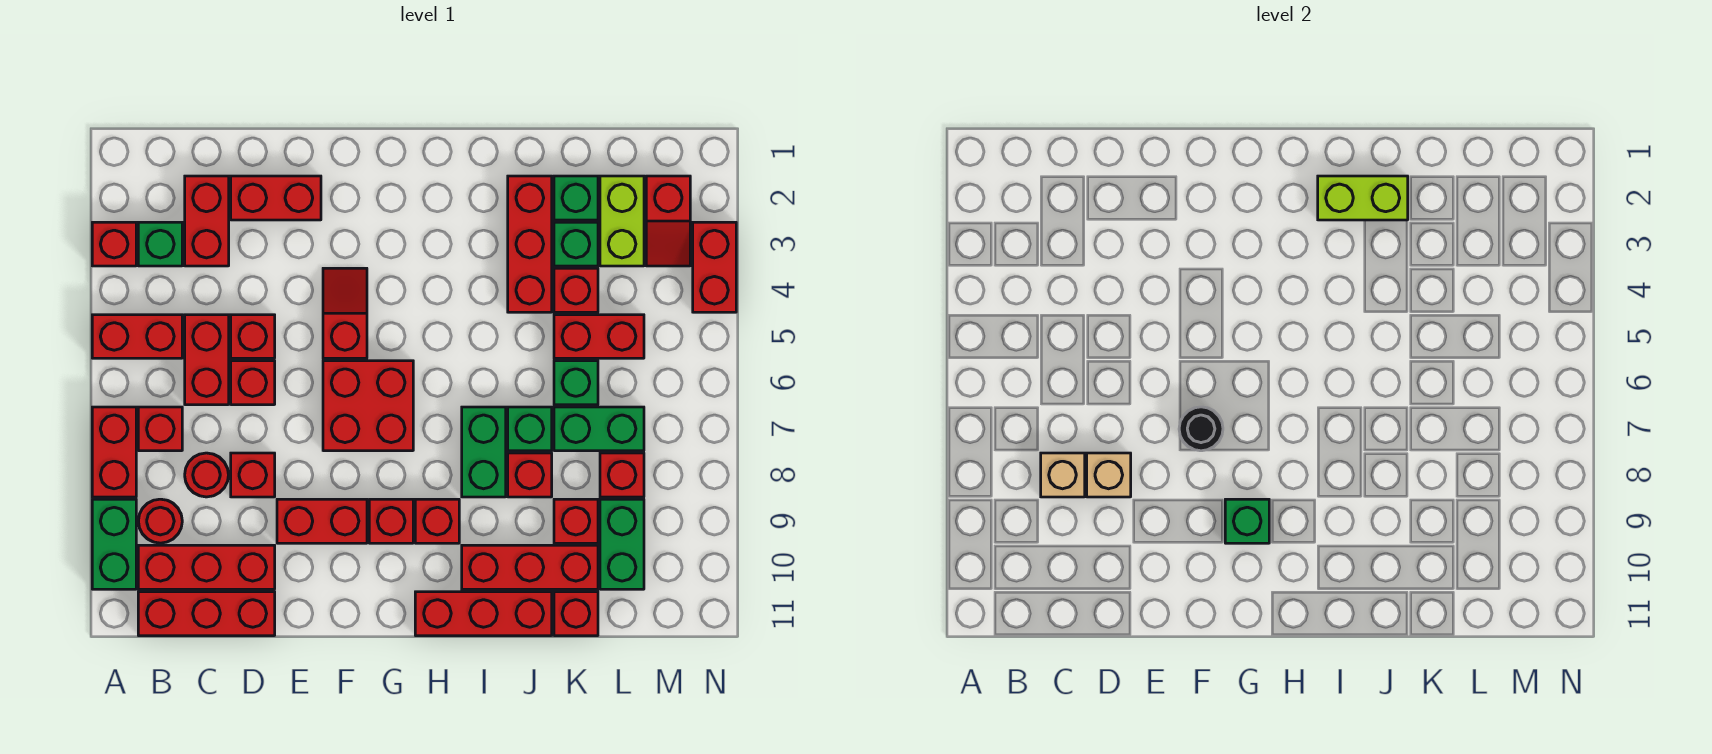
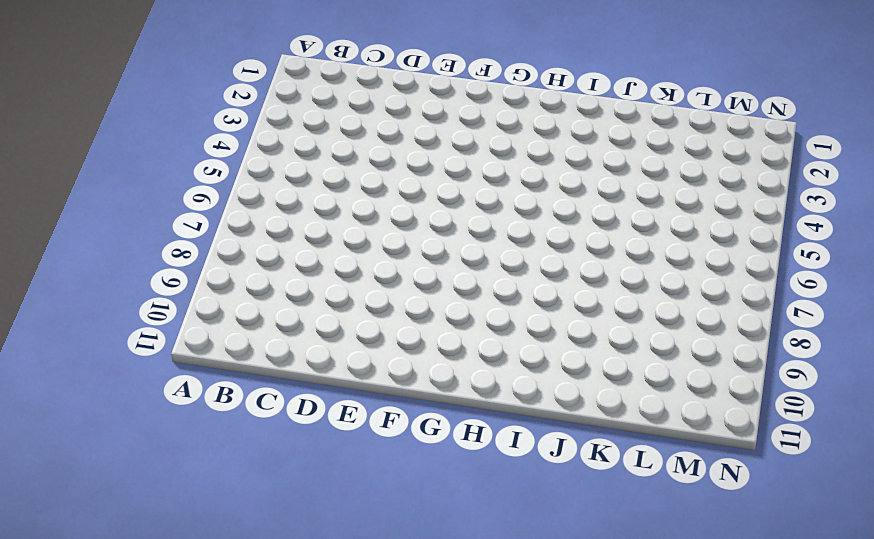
none -> red brick A3 level 1
none -> red brick A5:B5 level 1
none -> red brick A7:A8 level 1
none -> green brick A9:A10 level 1

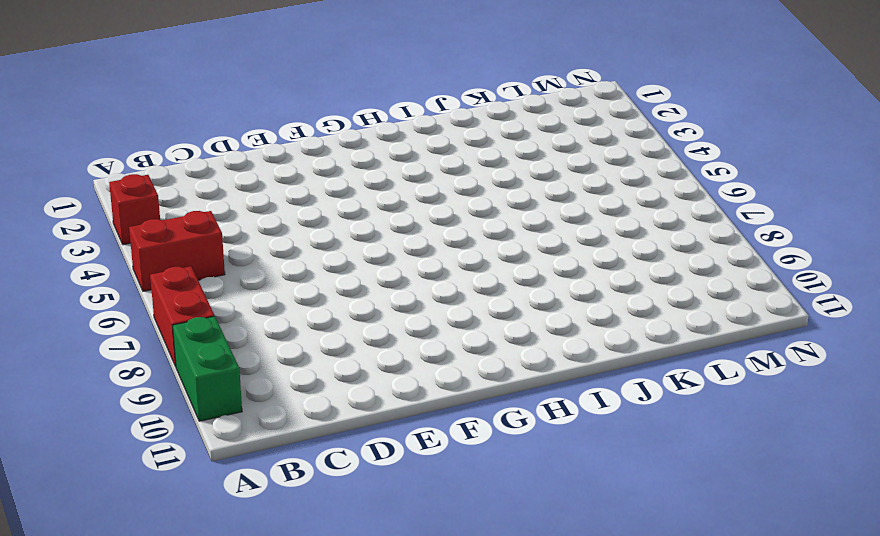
none -> green brick B3 level 1
none -> red brick B7 level 1
none -> red round brick B9 level 1
none -> red brick B10:D10 level 1

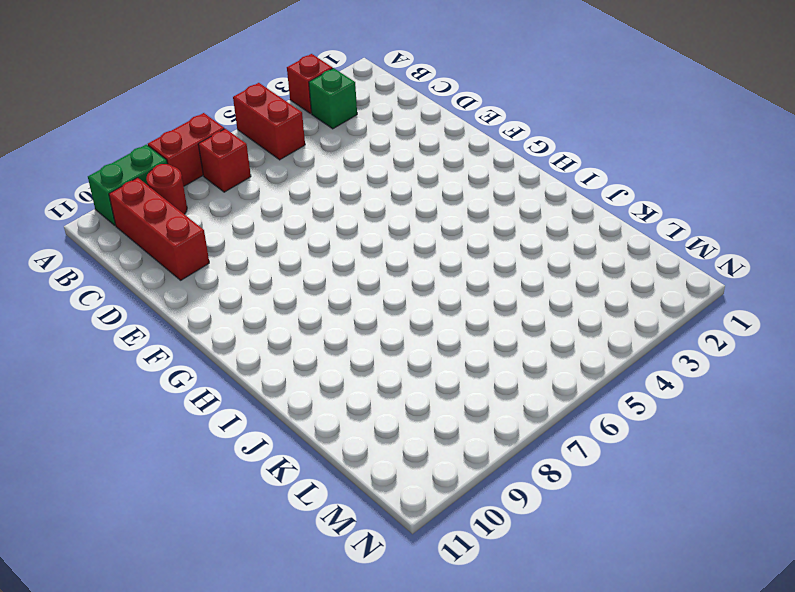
none -> red brick B11:D11 level 1
none -> red brick C2:C3 level 1
none -> red brick C5:C6 level 1
none -> red round brick C8 level 1

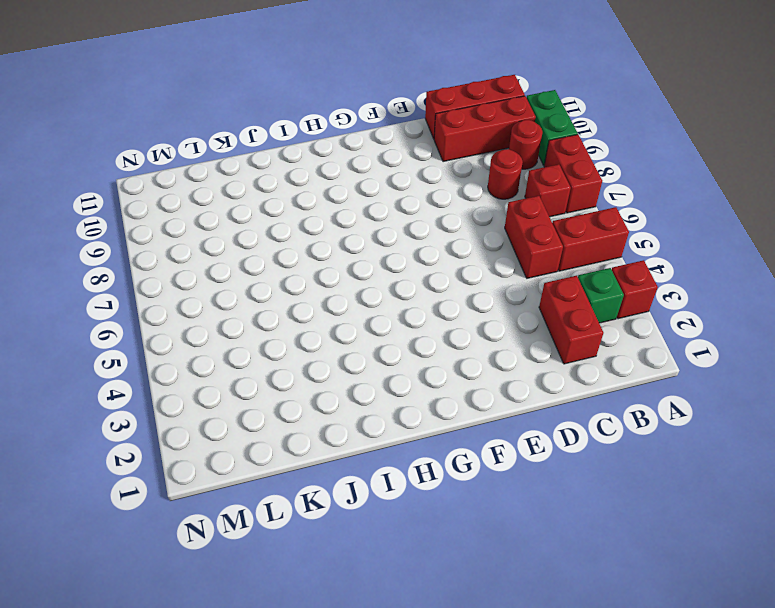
none -> red brick D2:E2 level 1
none -> red brick D5 level 1
none -> red brick D6 level 1
none -> red brick D8 level 1

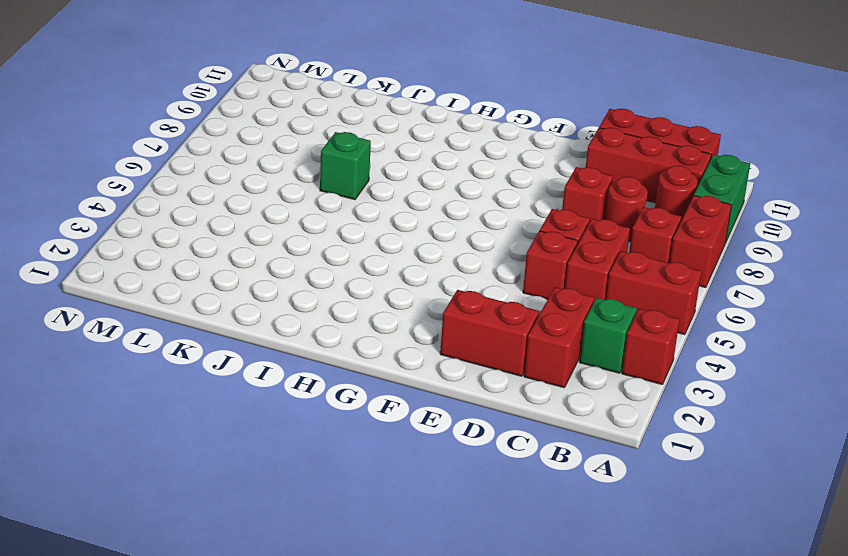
none -> red brick E9:F9 level 1
none -> red slope F4:F5 level 1 top 5
none -> red brick F6:G7 level 1
none -> red brick G9 level 1

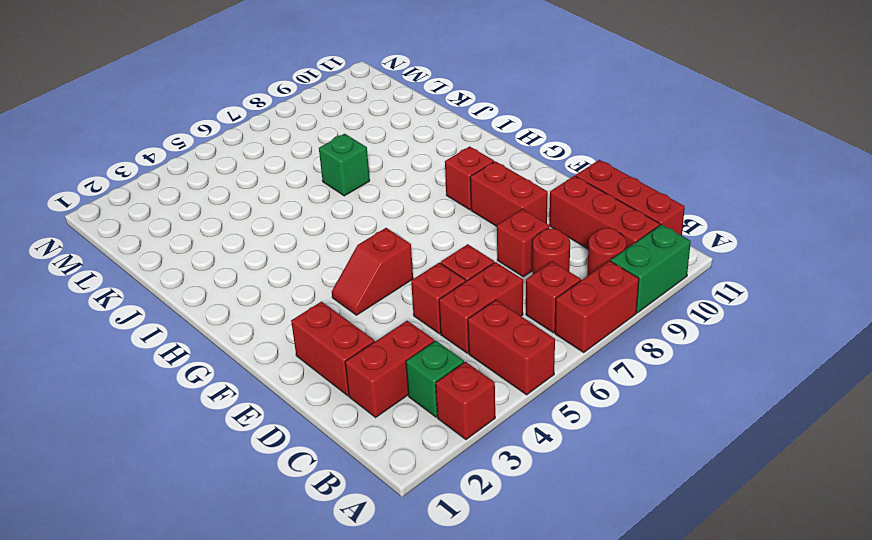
none -> red brick F6:G7 level 1
none -> red brick H9 level 1
none -> red brick H11:J11 level 1
none -> green brick I7:I8 level 1

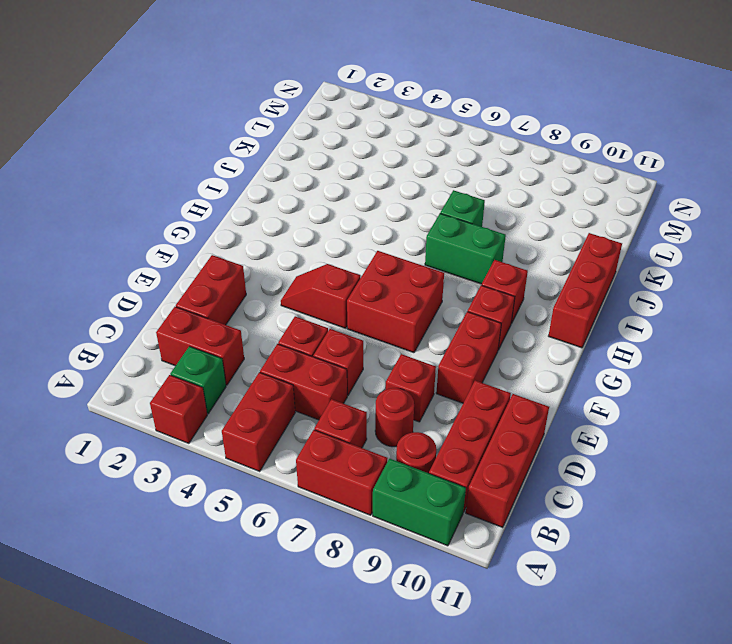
none -> red brick I10:K10 level 1
none -> red brick J2:J4 level 1
none -> red brick J8 level 1
none -> green brick K2 level 1

